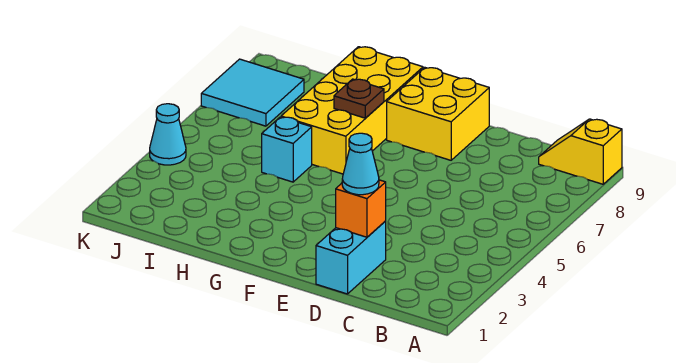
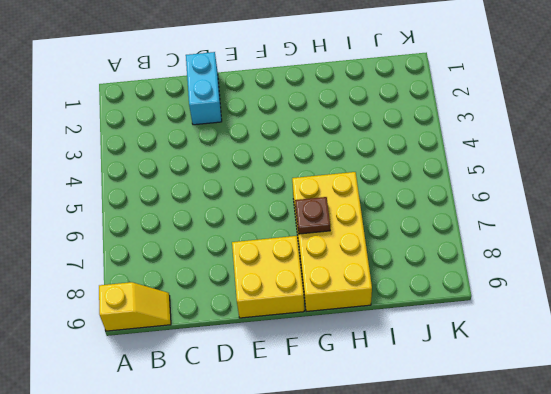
none -> cyan brick H5 level 1
none -> cyan tile J7:K8 level 1

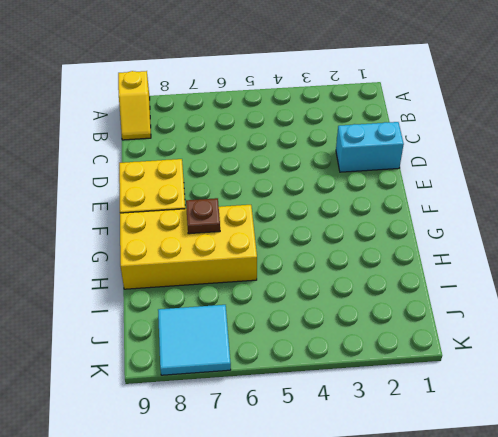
none -> cyan brick H5 level 1
none -> cyan cone K4 level 1

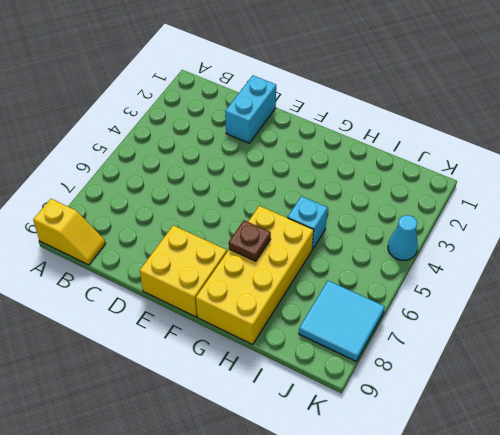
none -> orange brick D2 level 2
none -> cyan cone D2 level 3

